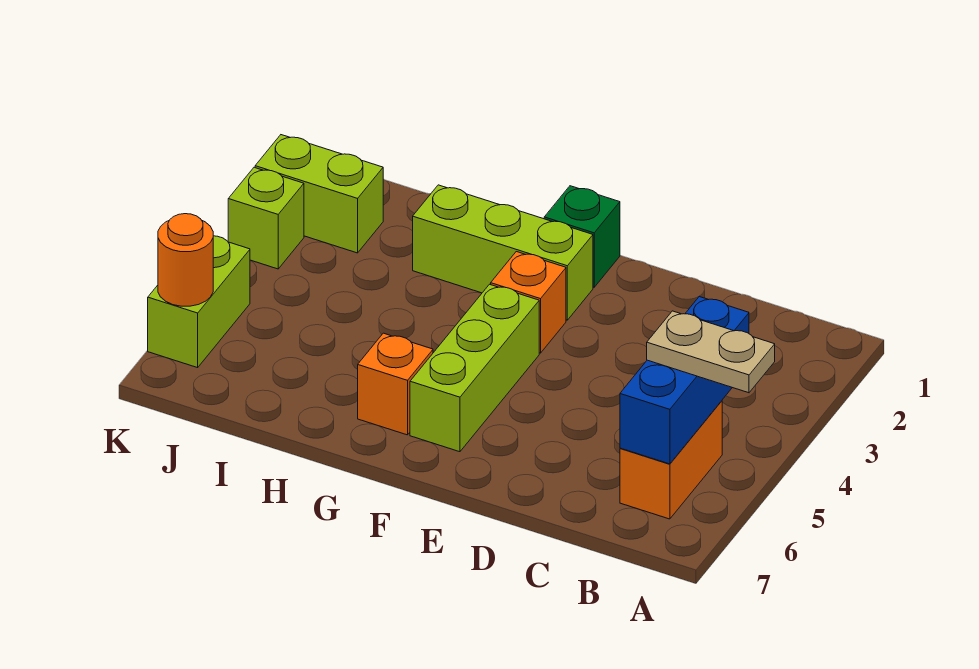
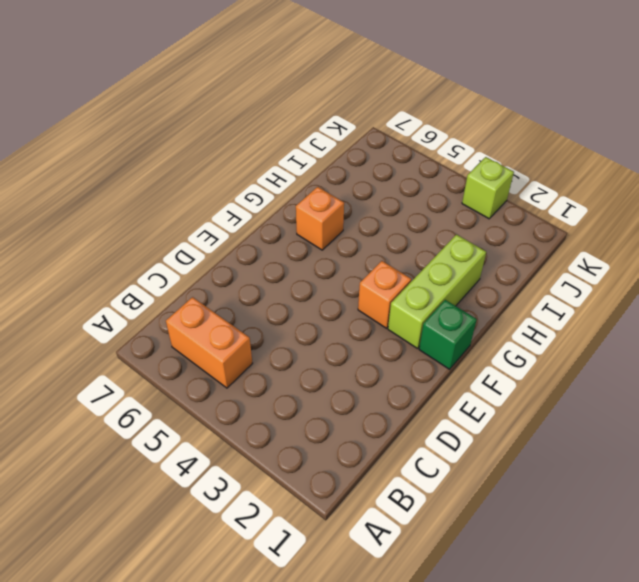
none -> lime brick F4:F6 level 1
none -> lime brick J2:K2 level 1
none -> lime brick K5:K6 level 1

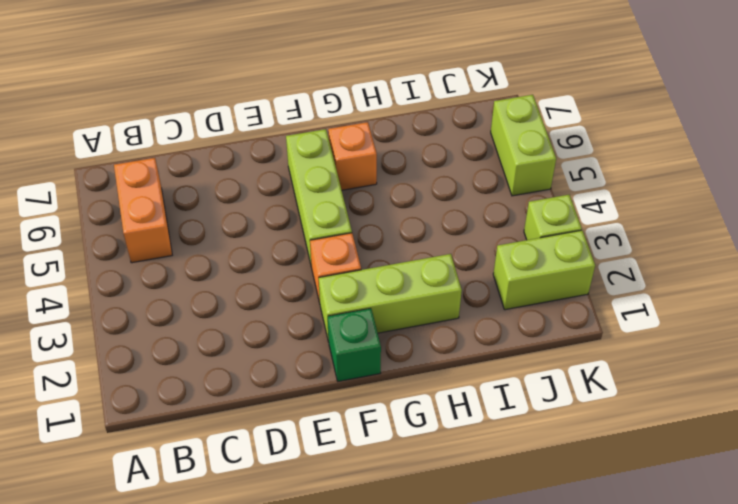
none -> blue brick B4:B6 level 2
none -> orange round brick K6 level 2
none -> tan plate A5:B5 level 3

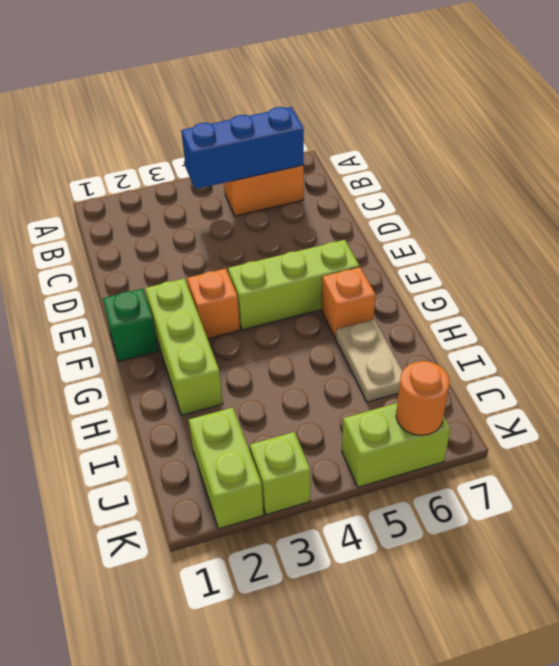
tan plate H6:I6 level 1 -> tan plate A5:B5 level 3

